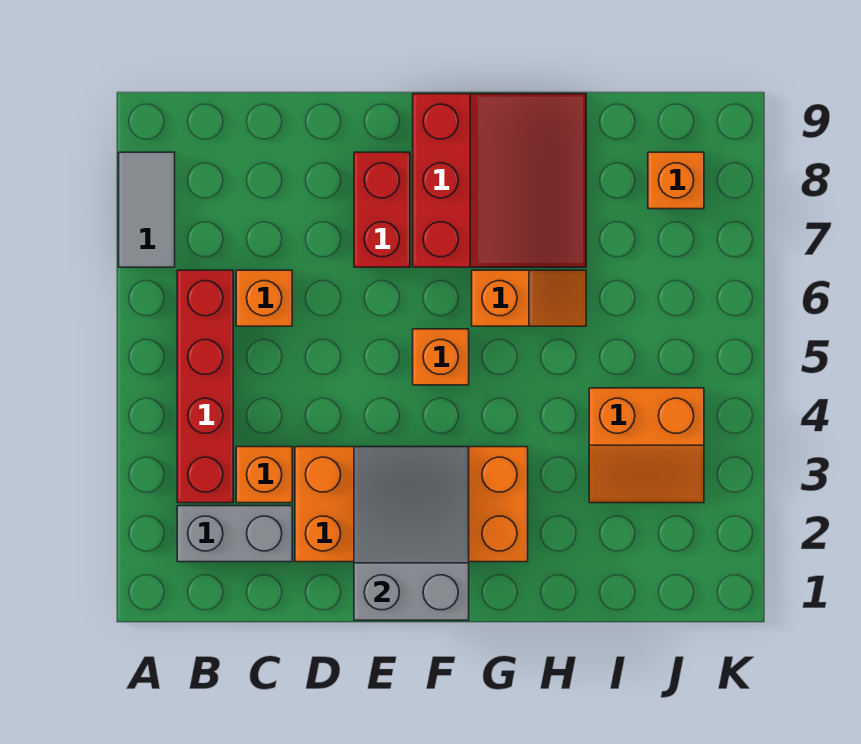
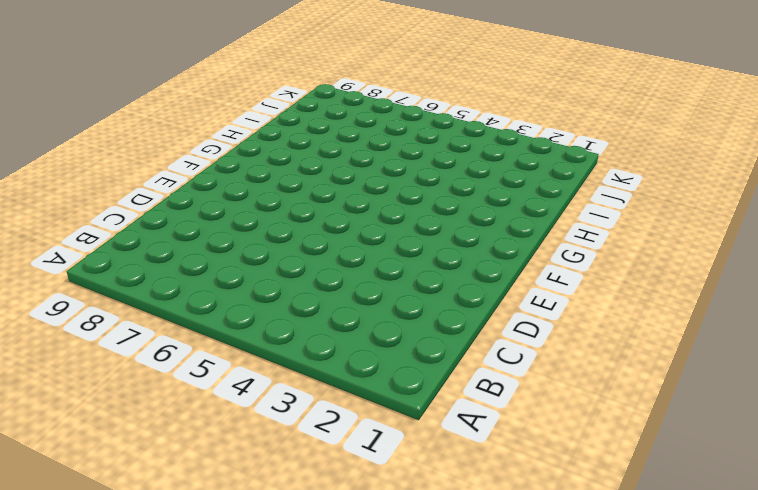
none -> grey tile A7:A8 level 1
none -> grey brick B2:C2 level 1
none -> red brick B3:B6 level 1

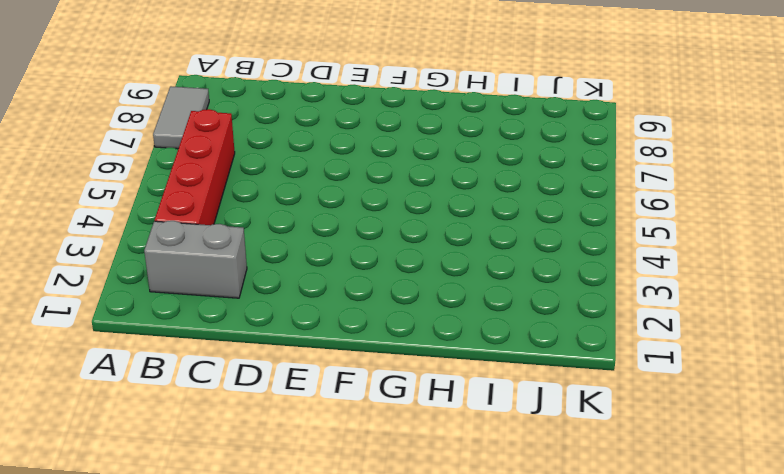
none -> orange brick C3 level 1
none -> orange brick C6 level 1
none -> orange brick D2:G3 level 1

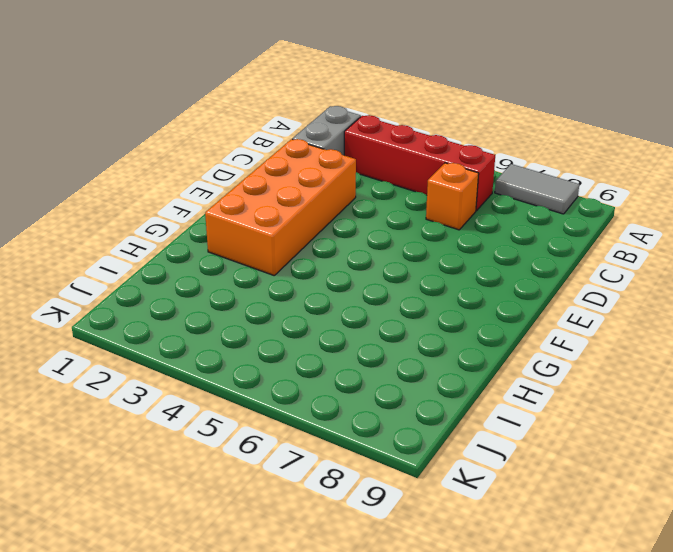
none -> orange brick C3 level 1
none -> red brick E7:E8 level 1
none -> orange brick F5 level 1

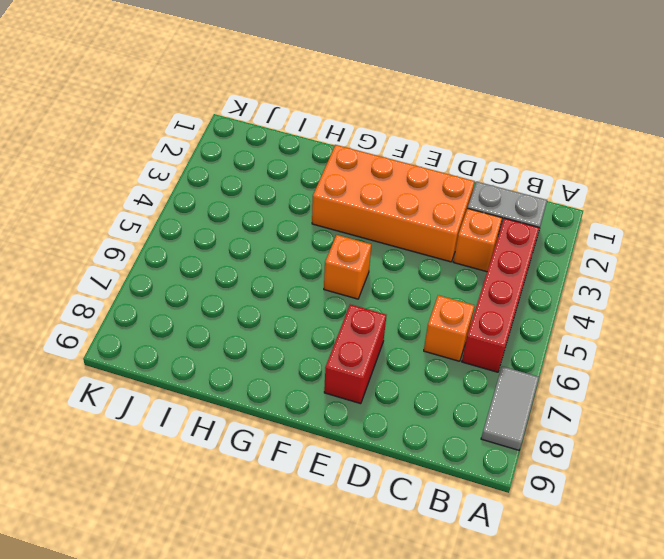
none -> red slope F7:H9 level 1 top F
none -> orange slope G6:H6 level 1 top G
none -> orange slope I3:J4 level 1 top 4

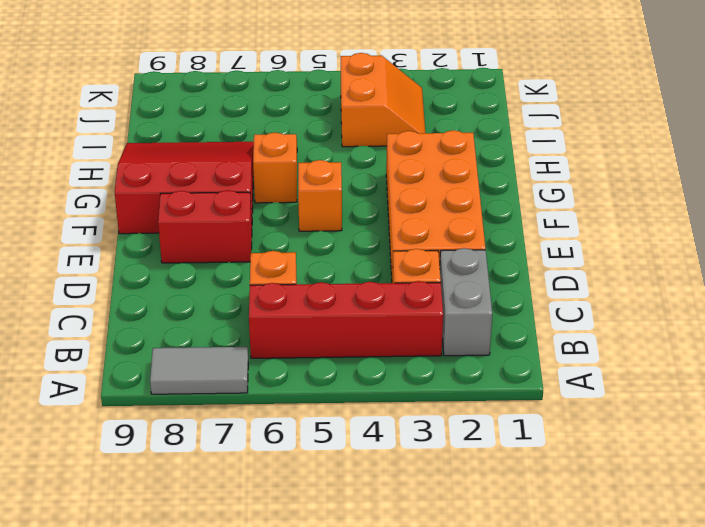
none -> orange brick J8 level 1
none -> grey slope E1:F3 level 2 top 1

